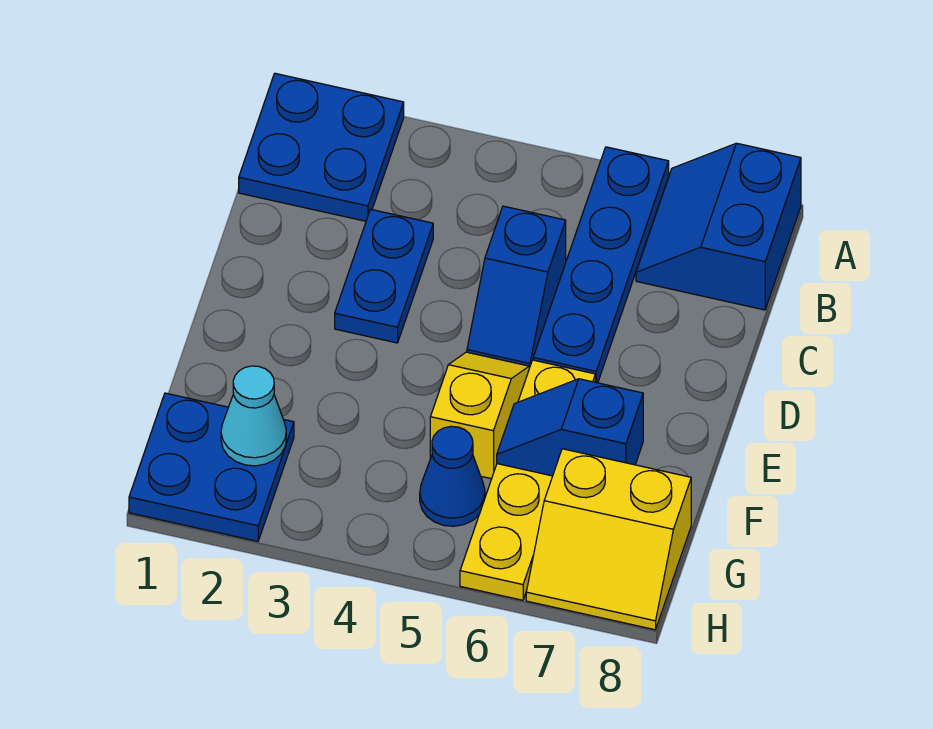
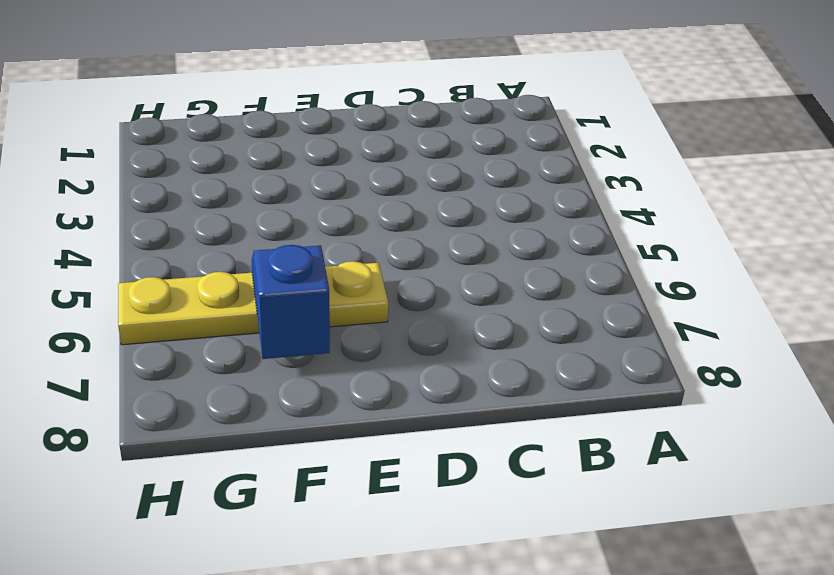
none -> blue plate A1:B2 level 1
none -> blue plate A6:D6 level 1
none -> blue slope A7:B8 level 1 top 8

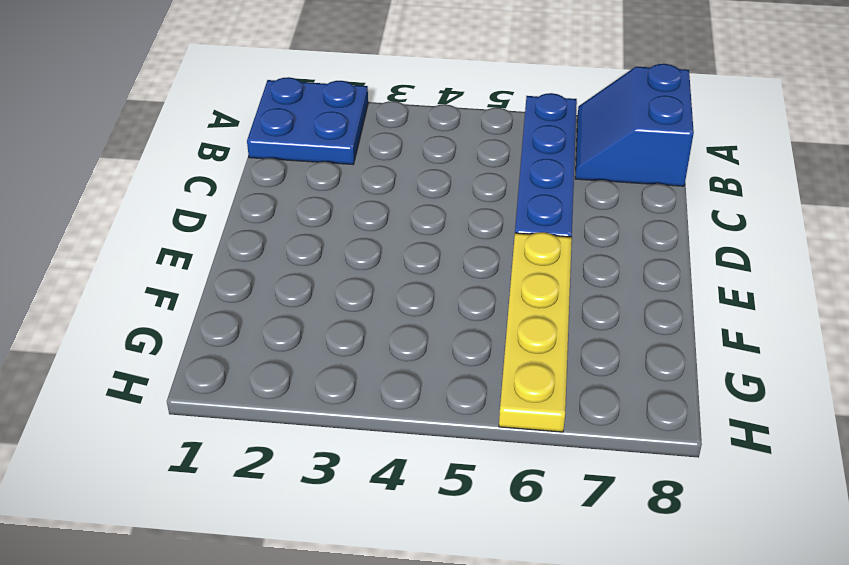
none -> blue plate C3:D3 level 1
none -> blue slope C5:D5 level 1 top C
none -> yellow slope E5:F5 level 1 top F

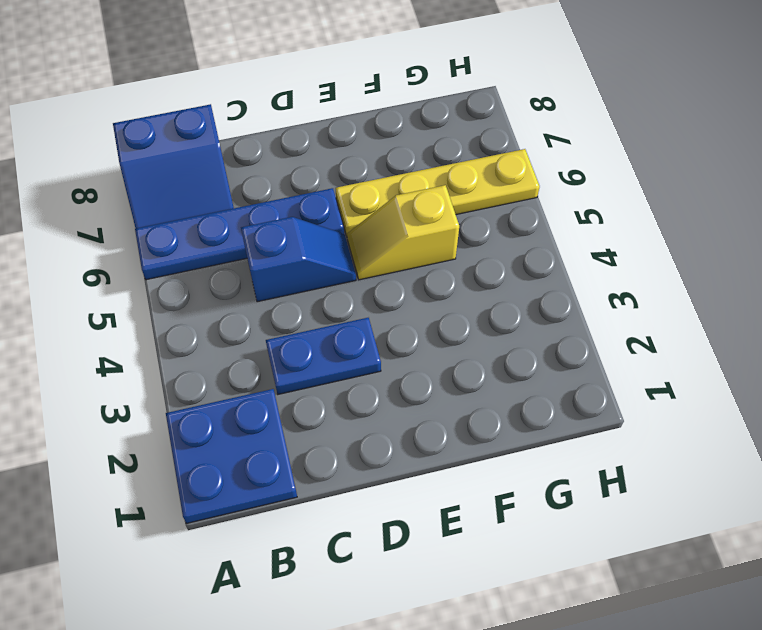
none -> blue plate G1:H2 level 1
none -> blue cone G5 level 1
none -> yellow slope G7:H8 level 1 top G

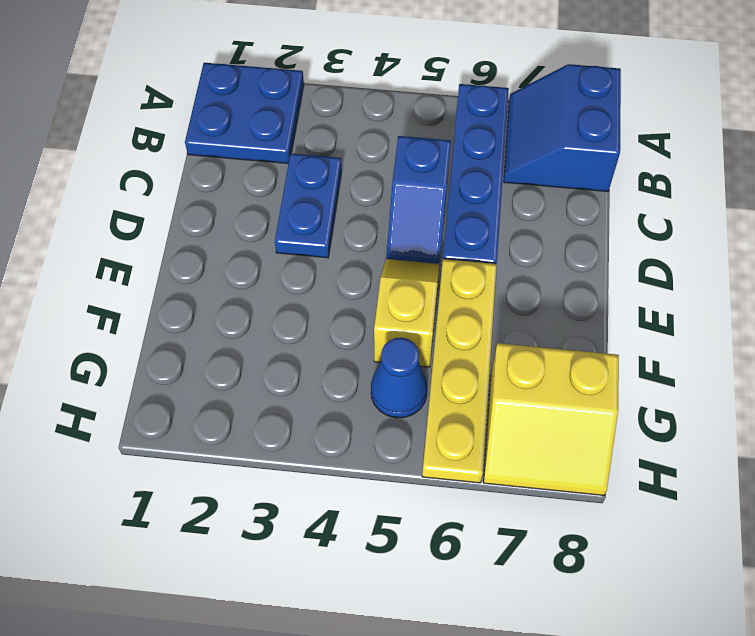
none -> blue plate G1:H2 level 1
none -> blue slope F6:F7 level 2 top 7
none -> cyan cone G2 level 2

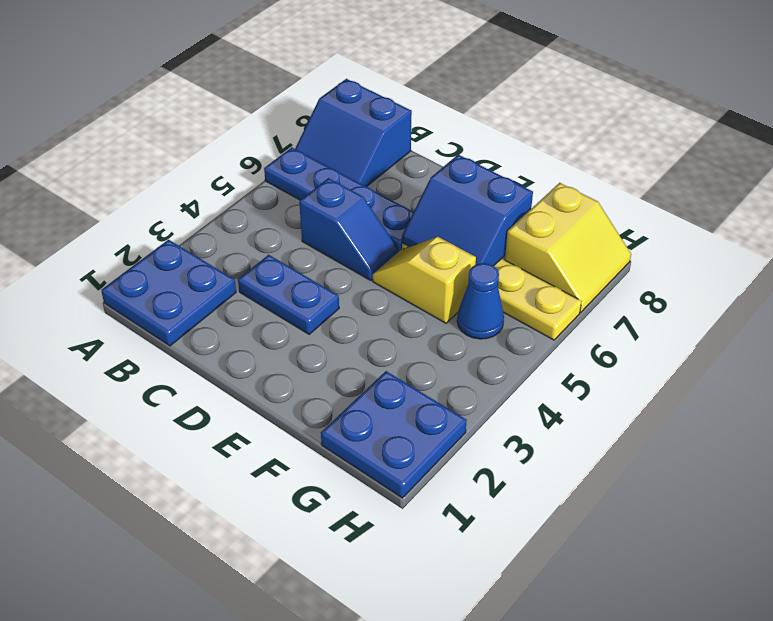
blue slope E6:F7 level 2 top 7 -> blue slope F6:F7 level 2 top 7
none -> cyan cone G2 level 2

